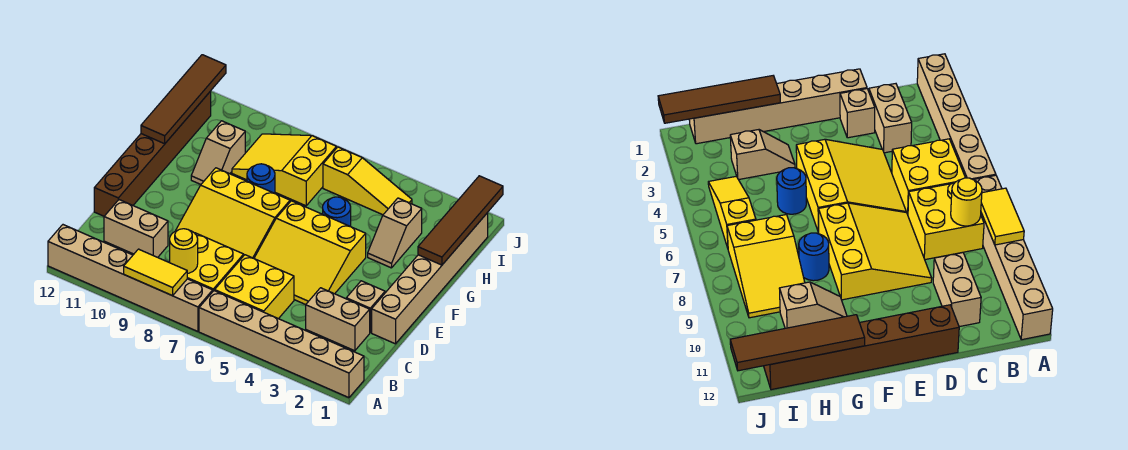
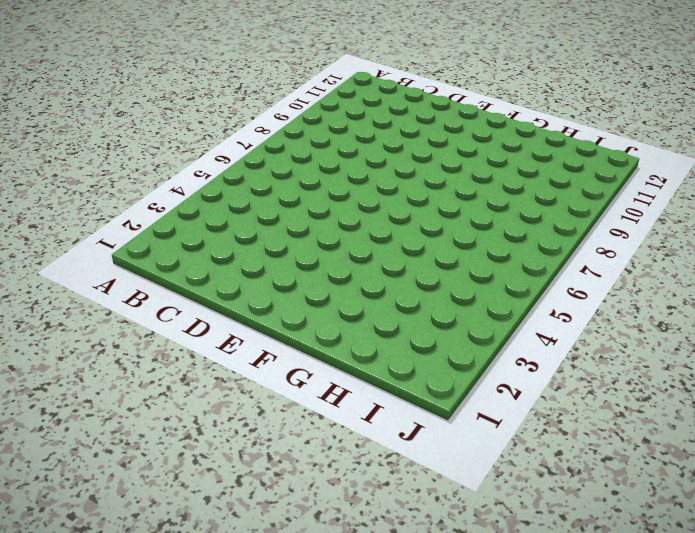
none -> tan brick A1:A6 level 1
none -> tan brick A7:A12 level 1
none -> yellow brick B5:C6 level 1

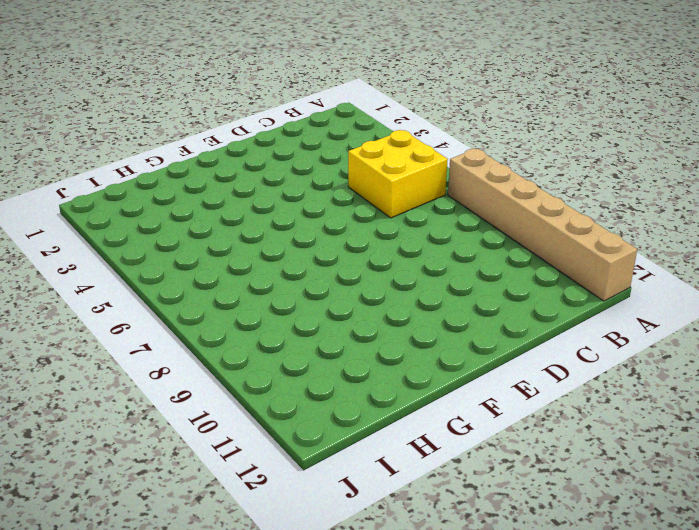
none -> tan brick A1:A6 level 1
none -> yellow brick B7:C8 level 1
none -> tan brick C2:C3 level 1

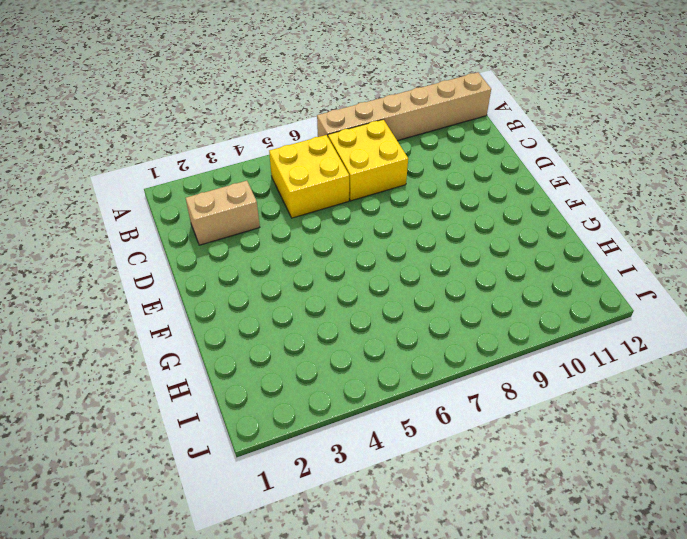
none -> tan brick A1:A6 level 1
none -> tan brick C10:C11 level 1
none -> tan brick D1:I1 level 1

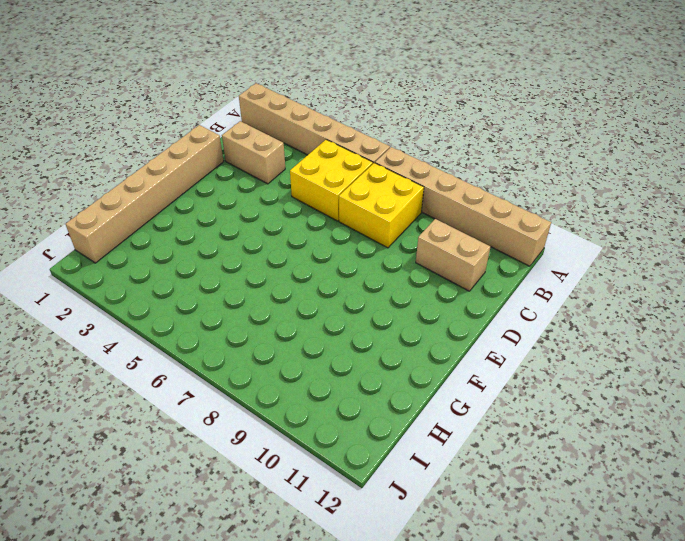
none -> tan brick D2 level 1
none -> yellow slope D4:F6 level 1 top F
none -> yellow slope D7:F9 level 1 top F

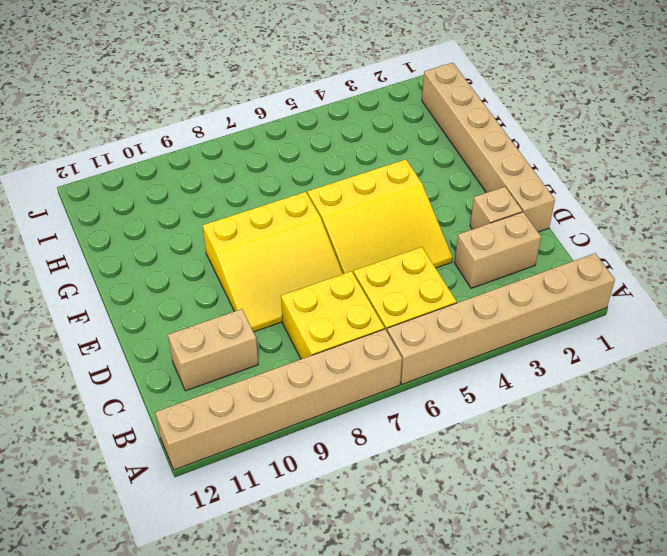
none -> brown brick D12:I12 level 1
none -> tan slope G3:H3 level 1 top H
none -> blue round brick G5 level 1

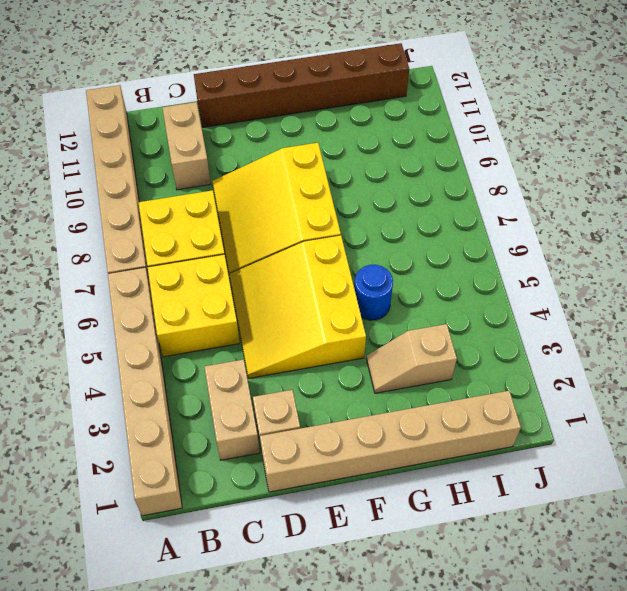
none -> blue round brick G8 level 1
none -> tan slope G10:H10 level 1 top H
none -> yellow slope H7:I9 level 1 top 7

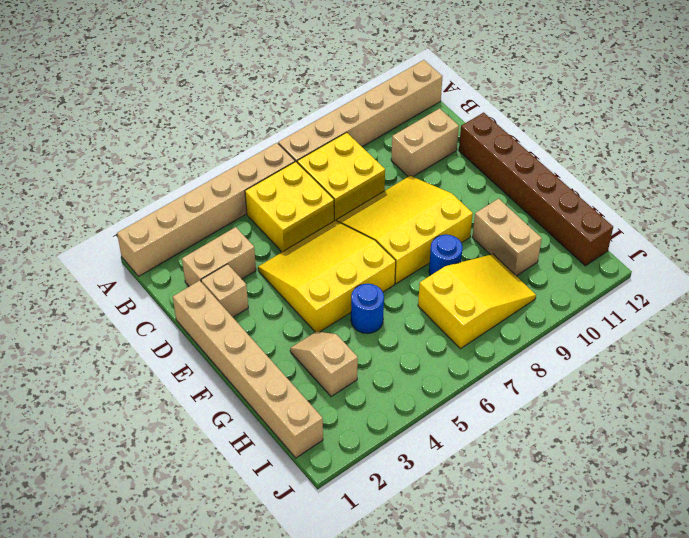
tan brick G10:H10 level 1 -> tan slope G10:H10 level 1 top H
none -> yellow slope I4:I6 level 1 top 6
none -> yellow tile A8:A9 level 2
none -> yellow round brick B8 level 2

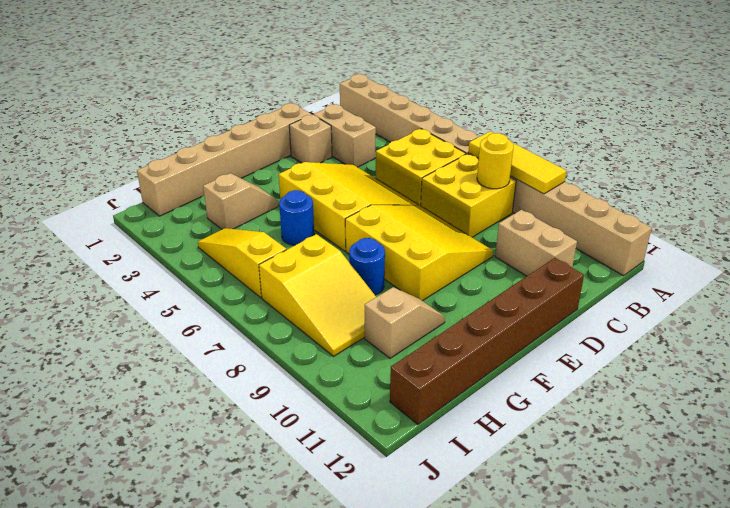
yellow tile A7:A9 level 2 -> yellow tile A8:A9 level 2
none -> brown tile G1:J1 level 2
none -> brown tile G12:J12 level 2

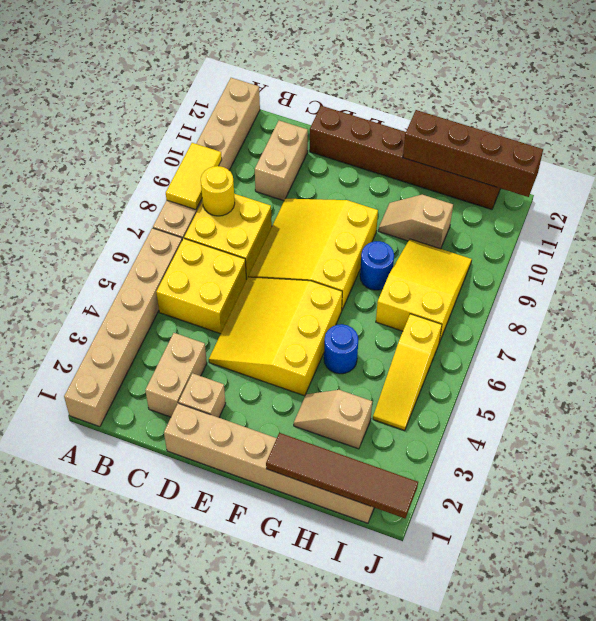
brown brick G12:J12 level 2 -> brown tile G12:J12 level 2

